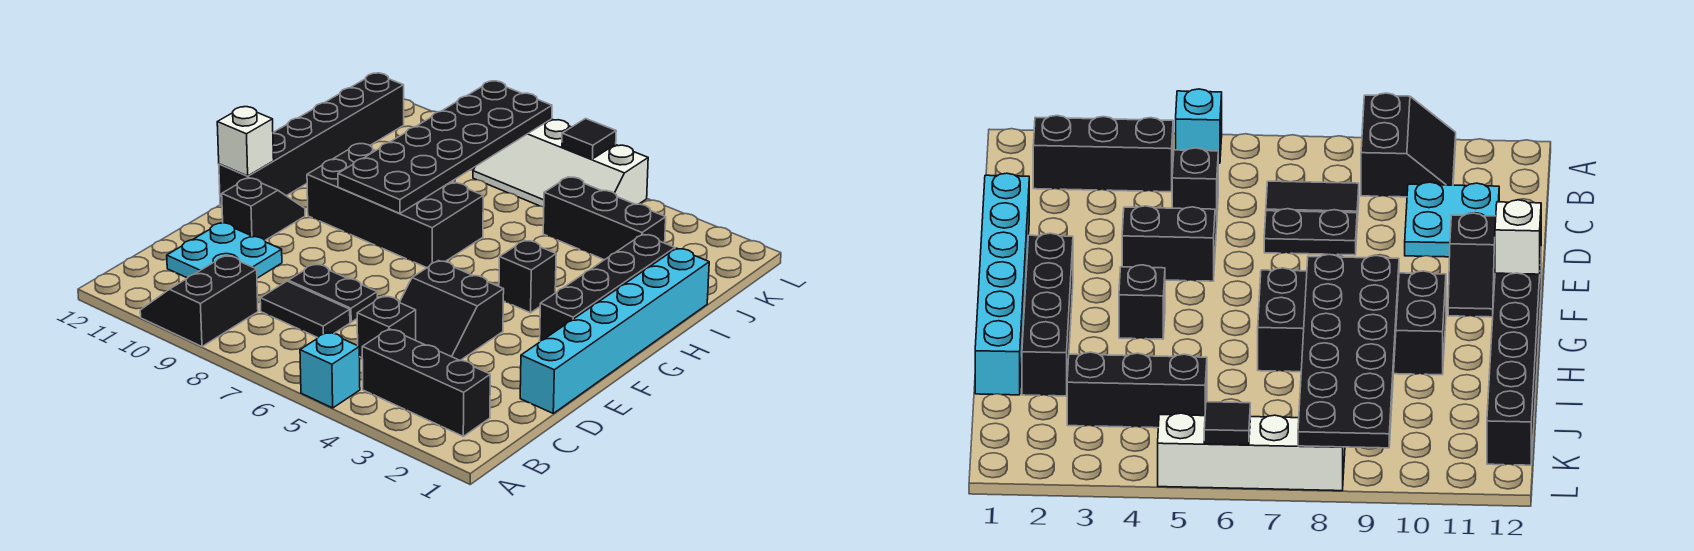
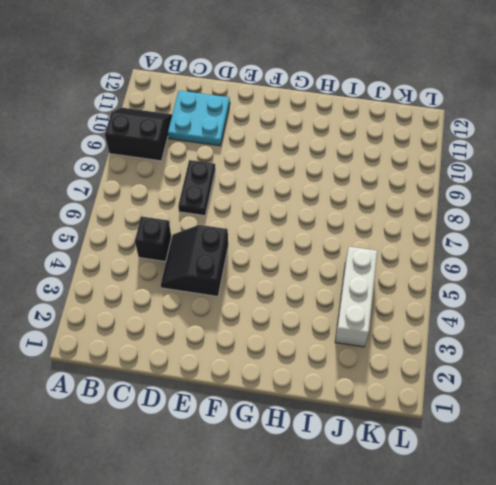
white brick J3:J5 level 1 -> black brick J3:J5 level 1
none -> cyan brick A5 level 1
none -> black brick B2:B4 level 1
none -> black tile C7:C8 level 1

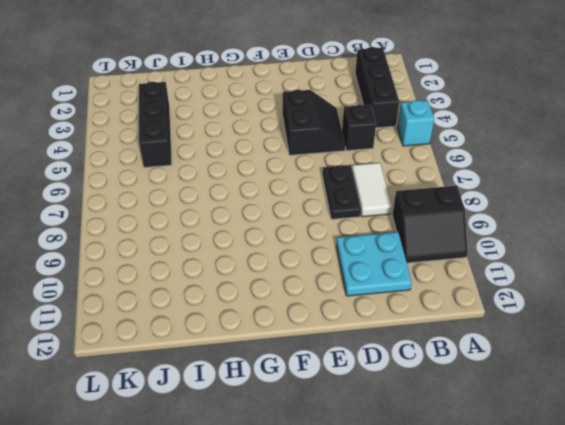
white tile C7:C8 level 1 -> black tile C7:C8 level 1
none -> cyan brick D1:I1 level 1
none -> black slope E11:F11 level 1 top E
none -> black brick F2:I2 level 1

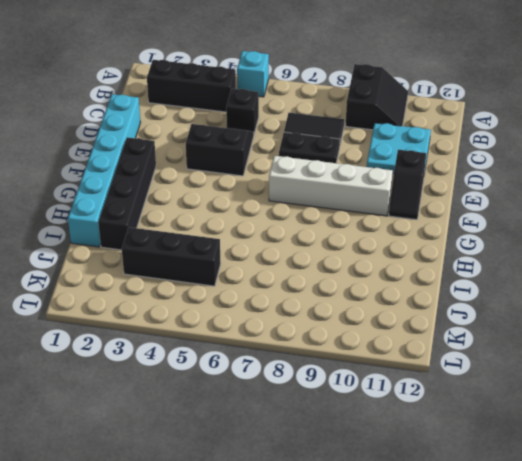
white brick F7:F10 level 1 -> none
none -> black brick F12:K12 level 1
none -> black brick G4 level 1
none -> black brick G7:H10 level 1

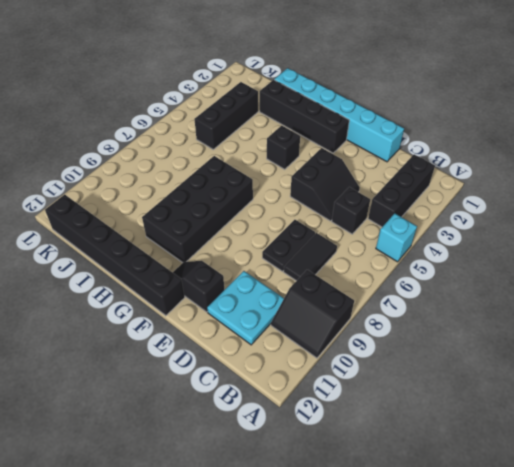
none -> white slope K5:L8 level 1 top L
none -> white brick F12 level 2
none -> black plate G8:L9 level 2

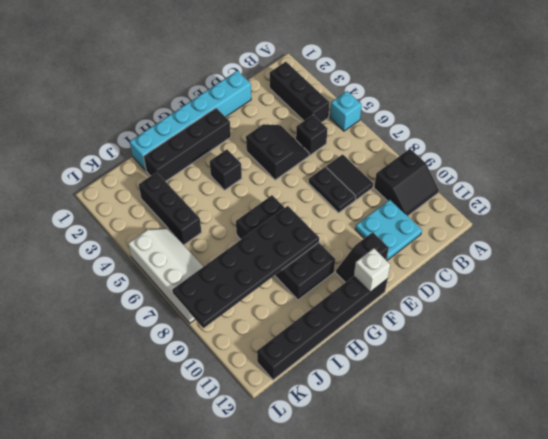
none -> black tile L6 level 2

